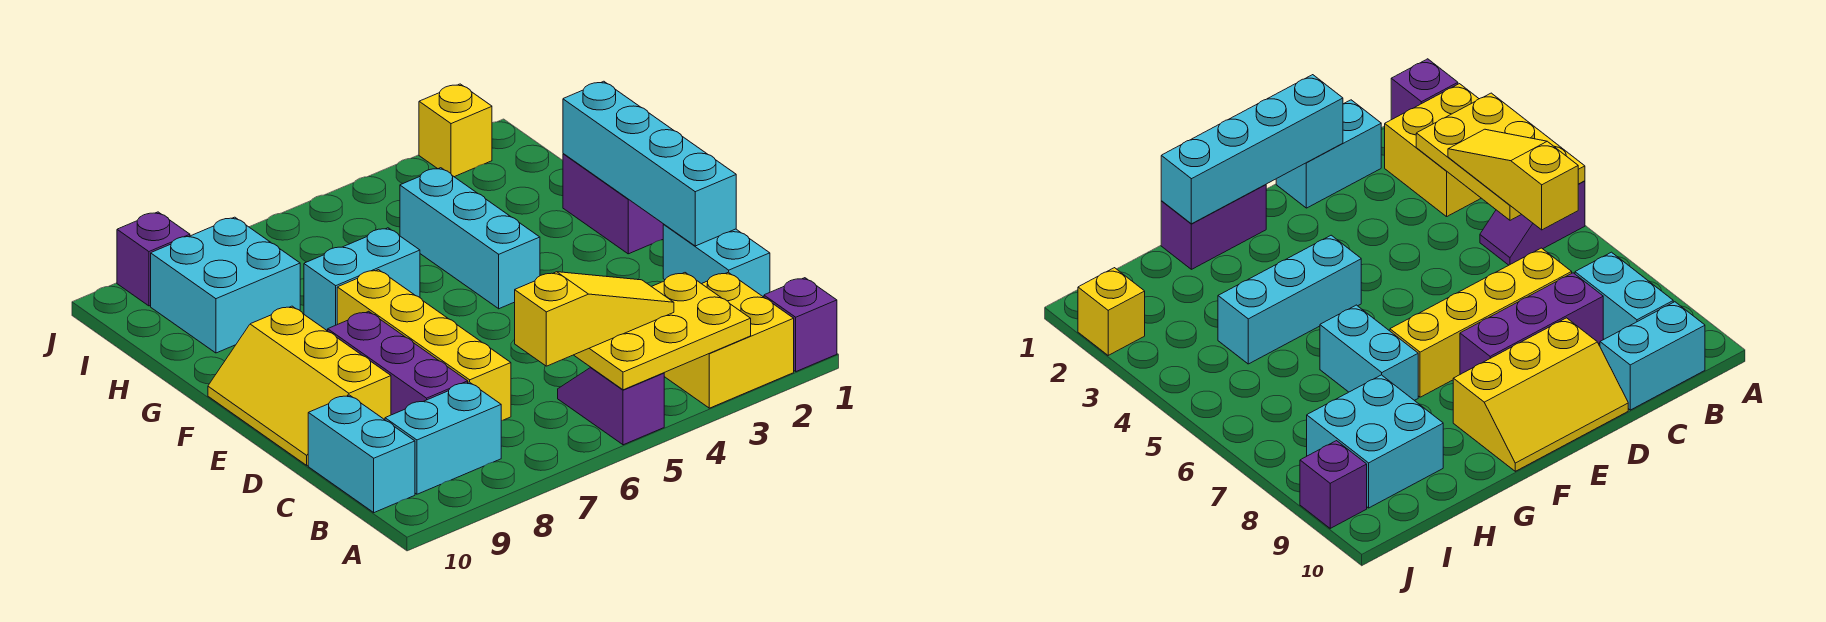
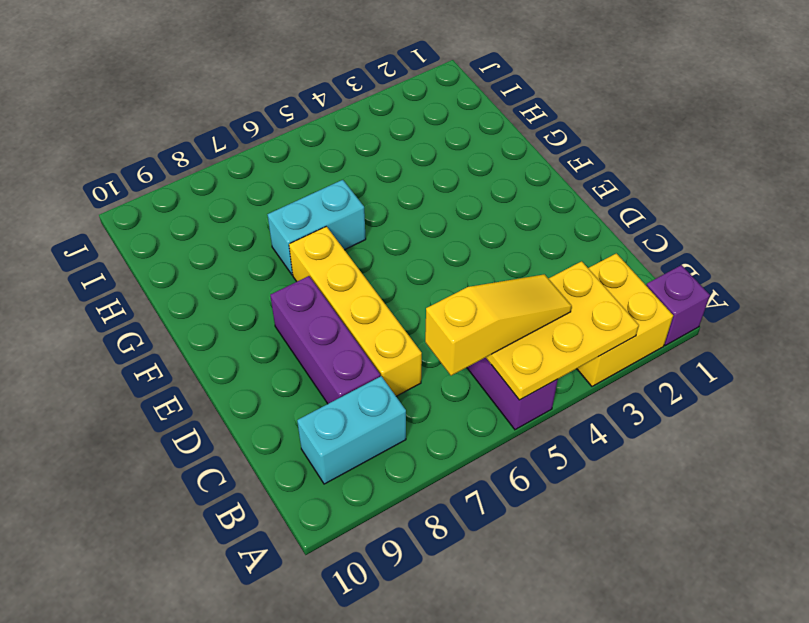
none -> cyan brick B10:C10 level 1
none -> cyan brick C1:D1 level 1
none -> yellow slope D9:F10 level 1 top 9

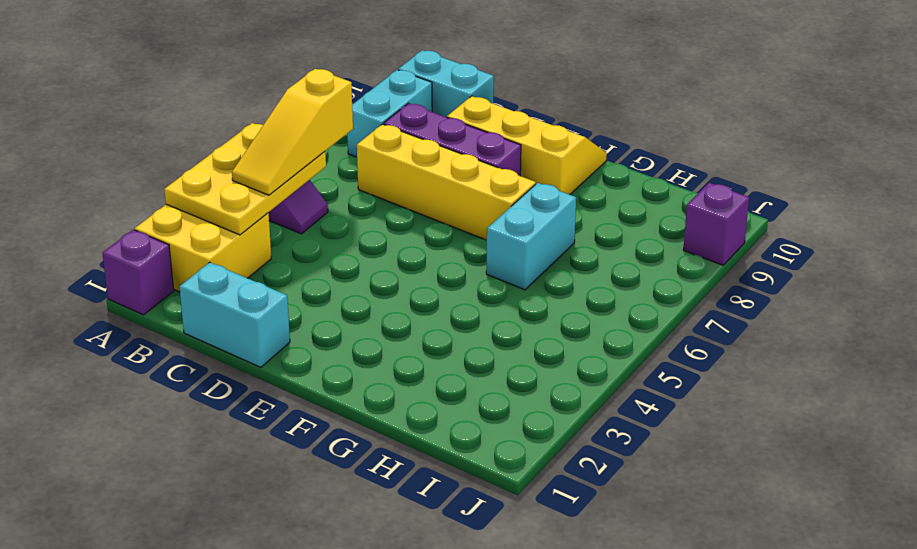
none -> purple brick F1:G1 level 1
none -> cyan brick F4:H4 level 1
none -> cyan brick H8:I9 level 1

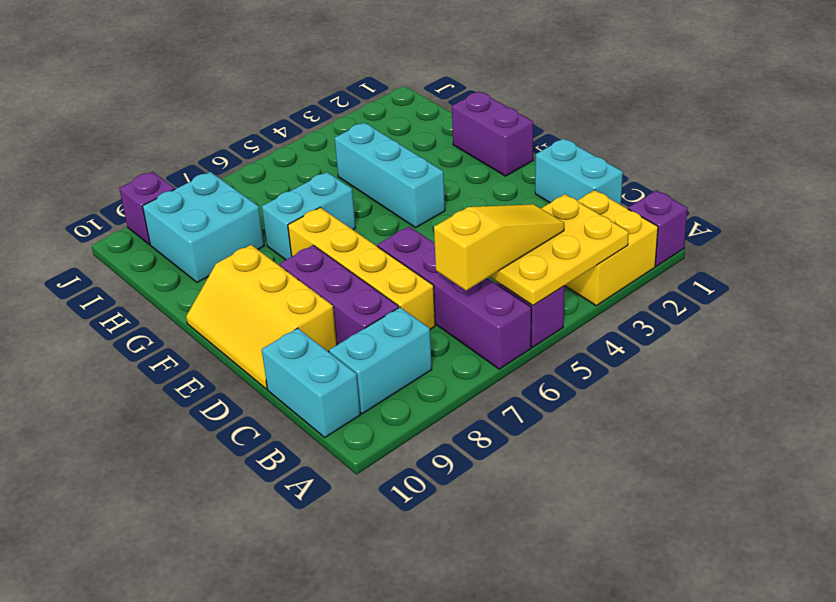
purple brick A6:D6 level 1 -> none
none -> yellow brick J2 level 1
none -> cyan brick D1:G1 level 2

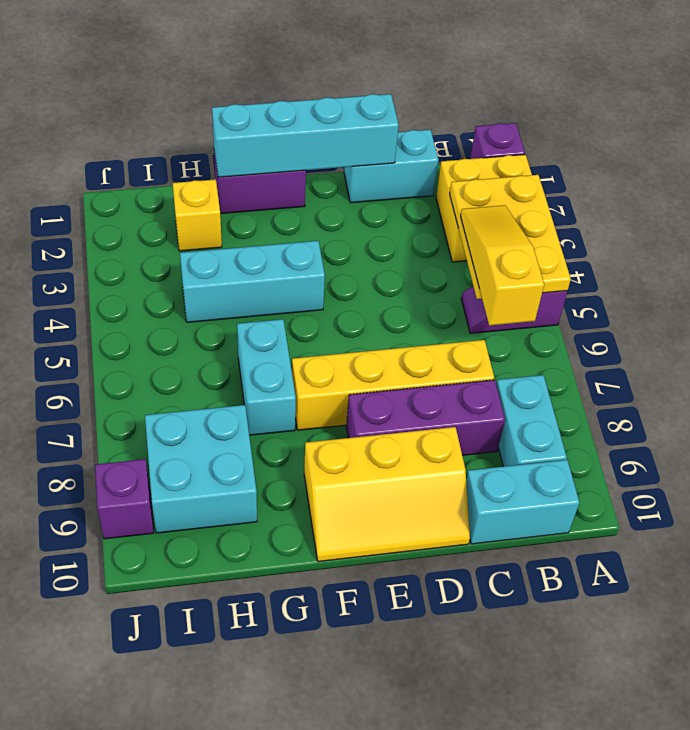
yellow brick H2 level 1 -> yellow brick J2 level 1

